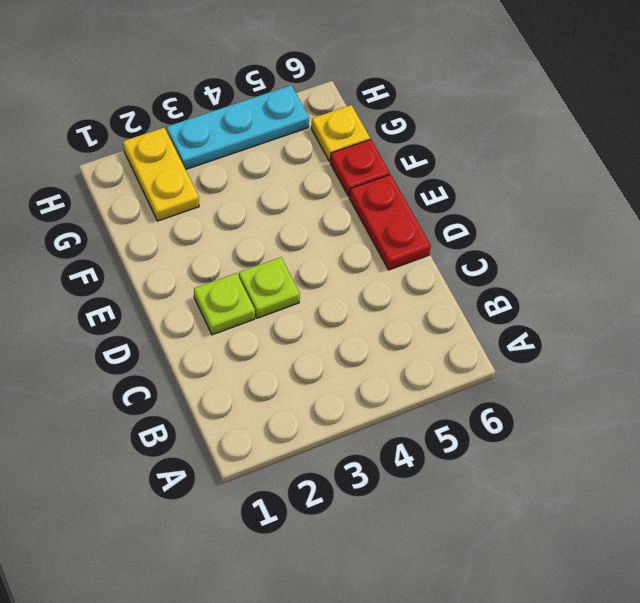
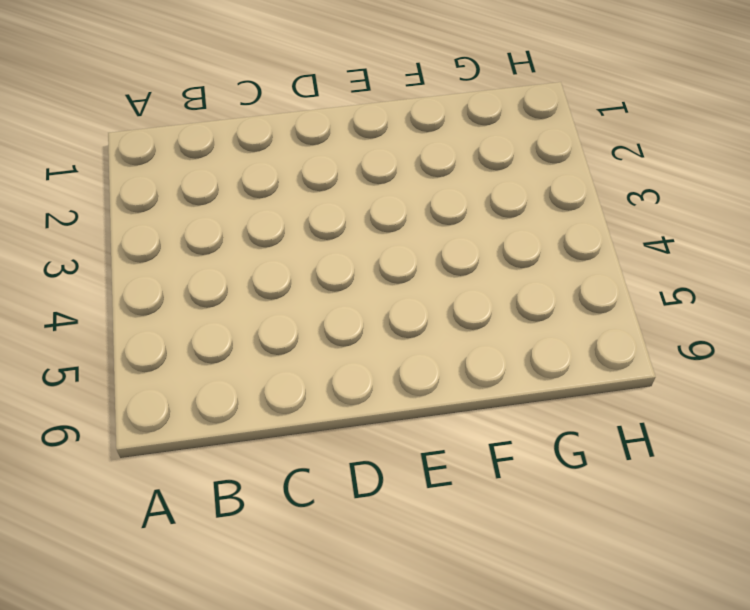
none -> lime plate D2 level 1
none -> lime plate D3 level 1

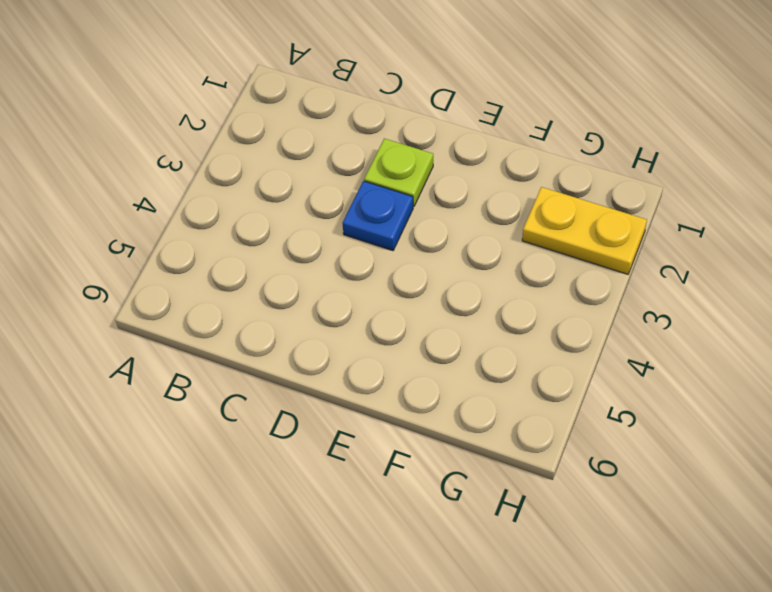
blue plate D3 level 1 -> lime plate D3 level 1
none -> red plate D6:E6 level 1
none -> red plate F6 level 1

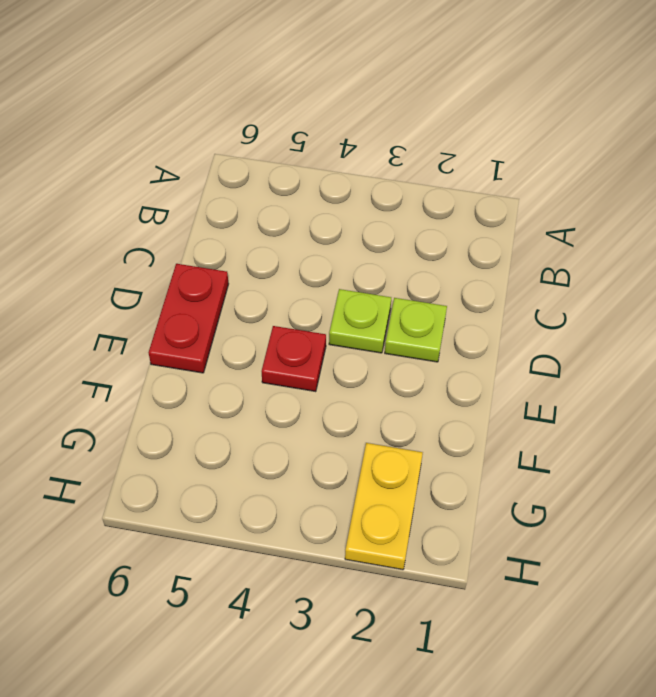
red plate E4 level 1 -> red plate F6 level 1
none -> yellow plate G6 level 1
none -> cyan plate H3:H5 level 1

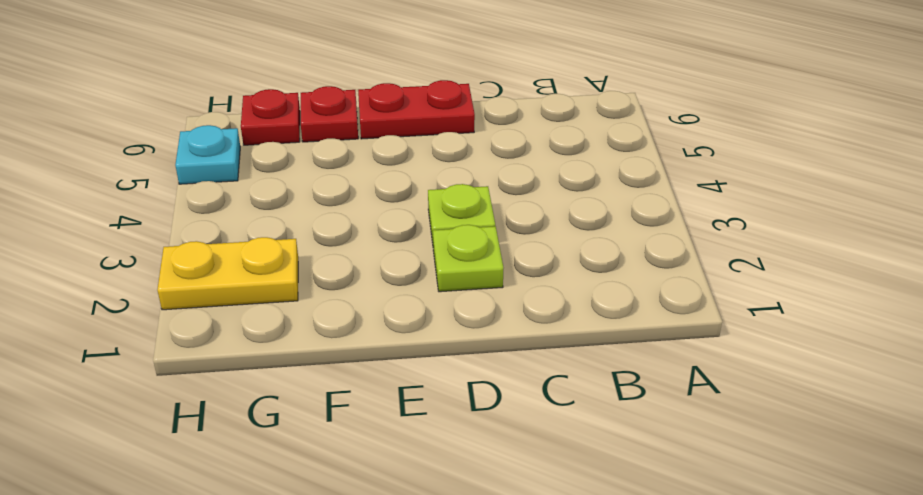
red plate G6 level 1 -> yellow plate G6 level 1
cyan plate H5 level 1 -> cyan plate H3:H5 level 1

